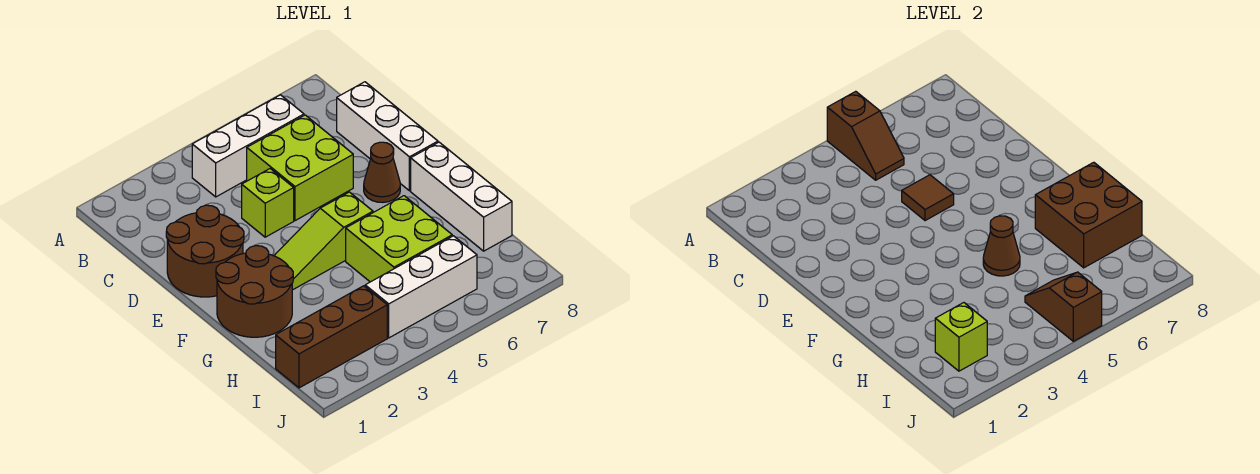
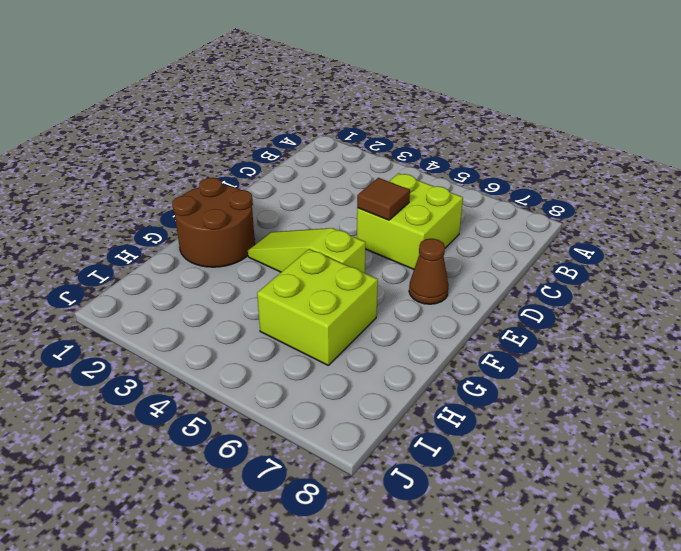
none -> white brick B4:B6 level 1
none -> white brick C8:E8 level 1
none -> brown round brick D1:E2 level 1

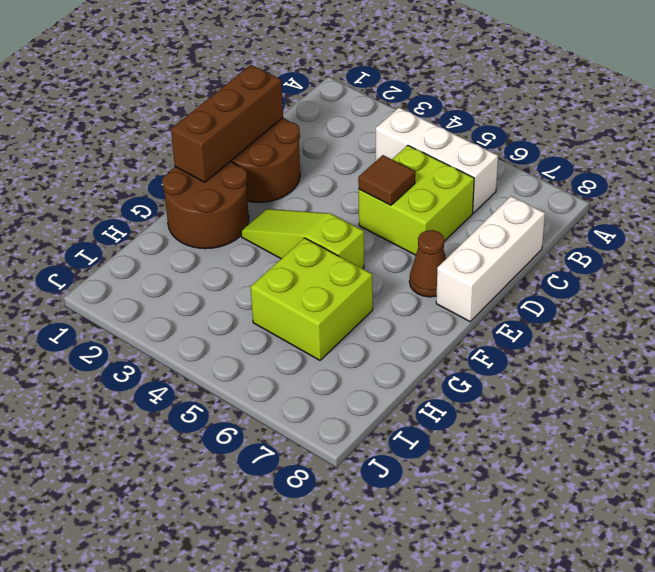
brown brick D1:F1 level 2 -> brown brick I1:I3 level 1
none -> lime brick D4 level 1
none -> white brick F8:H8 level 1
none -> white brick I4:I6 level 1

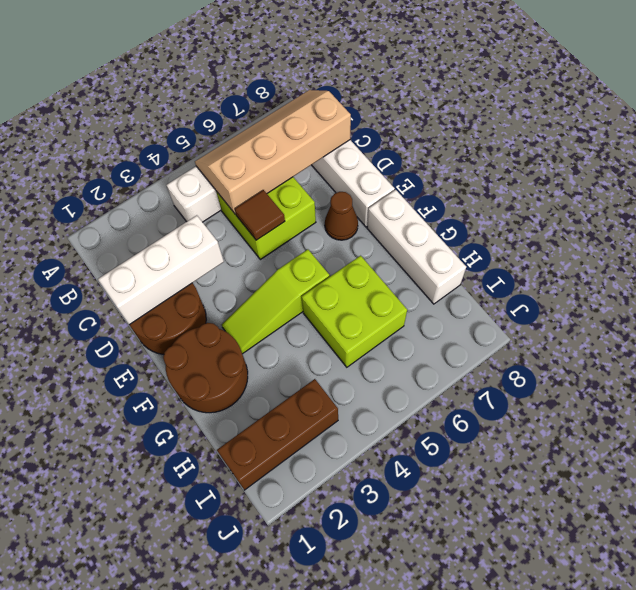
tan slope B5:C8 level 2 top C -> brown slope A5:B5 level 2 top A
white brick D1:D3 level 2 -> white brick I4:I6 level 1
none -> lime brick D4 level 1
none -> brown cone G5 level 2
none -> brown brick G7:H8 level 2

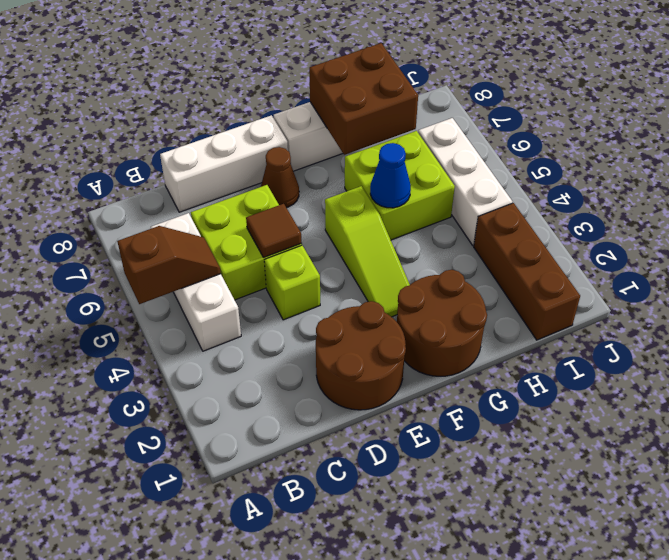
blue cone G5 level 2 -> brown cone G5 level 2
none -> lime brick I2 level 2
none -> brown slope I5:J5 level 2 top J

